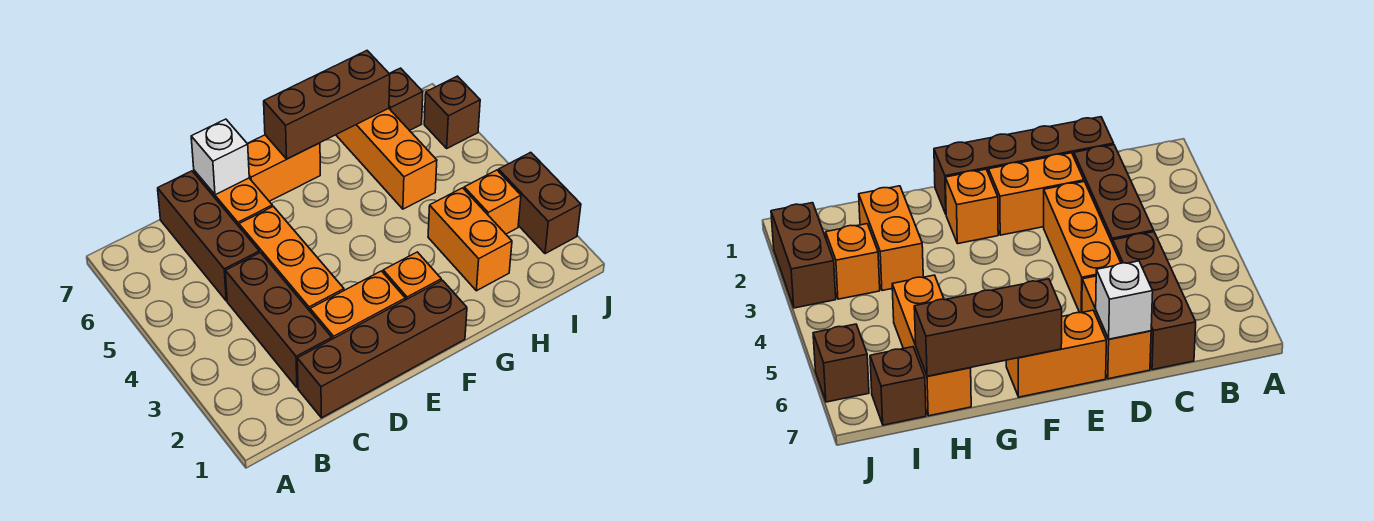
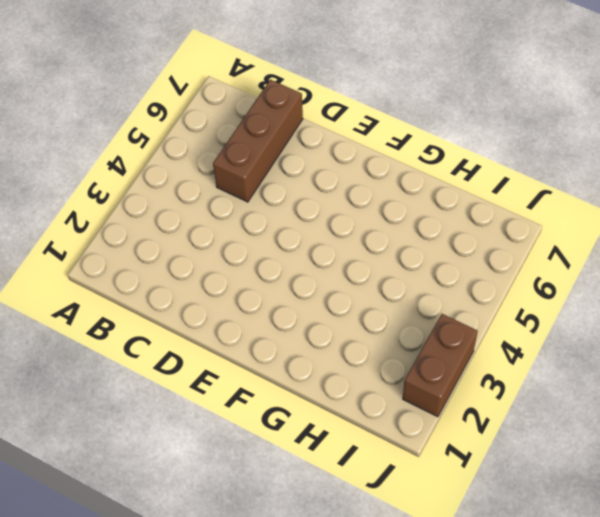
none -> brown brick C1:F1 level 1
none -> brown brick C2:C4 level 1
none -> orange brick D2:E2 level 1

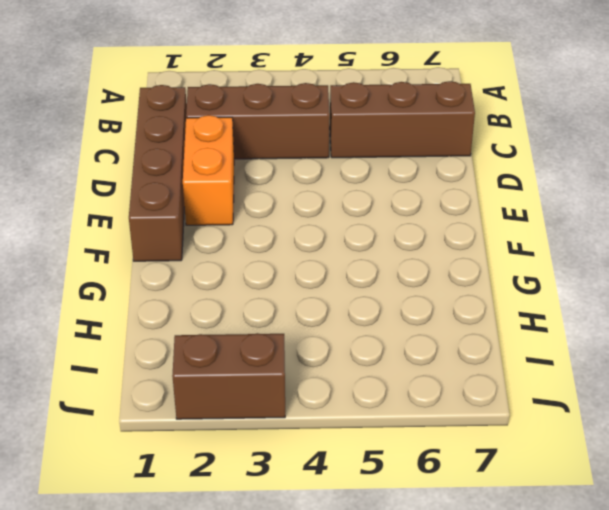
none -> orange brick D3:D5 level 1
none -> orange brick D6:D7 level 1
none -> orange brick E7:F7 level 1

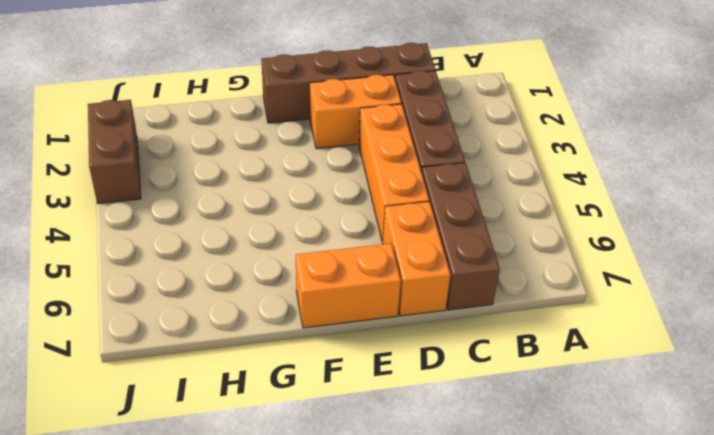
none -> orange brick F2 level 1
none -> orange brick H2:H3 level 1
none -> orange brick H5:H7 level 1

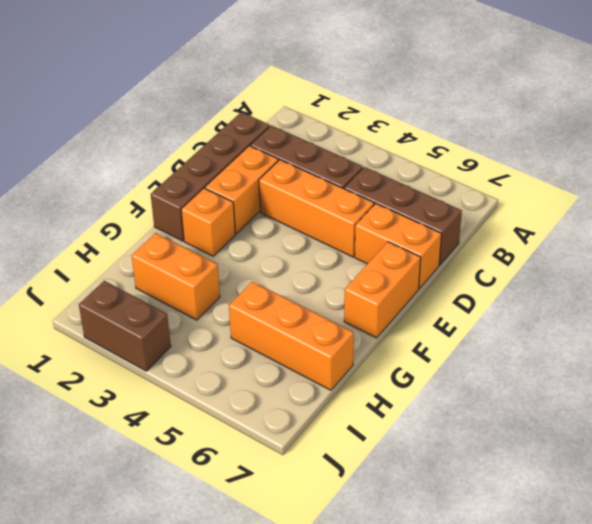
none -> orange brick I3 level 1
none -> brown brick I7 level 1
none -> brown brick J6 level 1

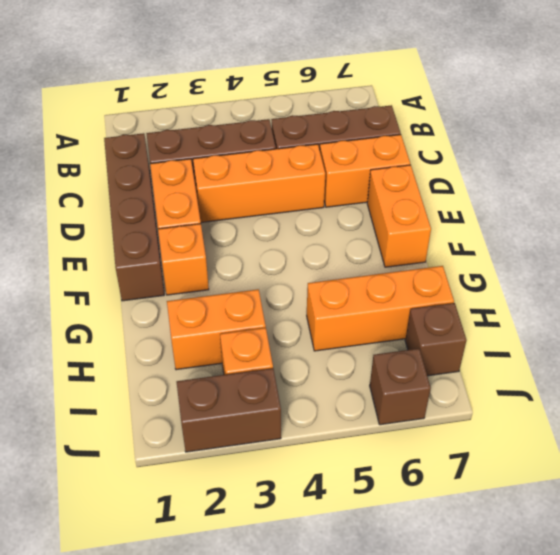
none -> white brick D7 level 2
none -> brown brick F7:H7 level 2

